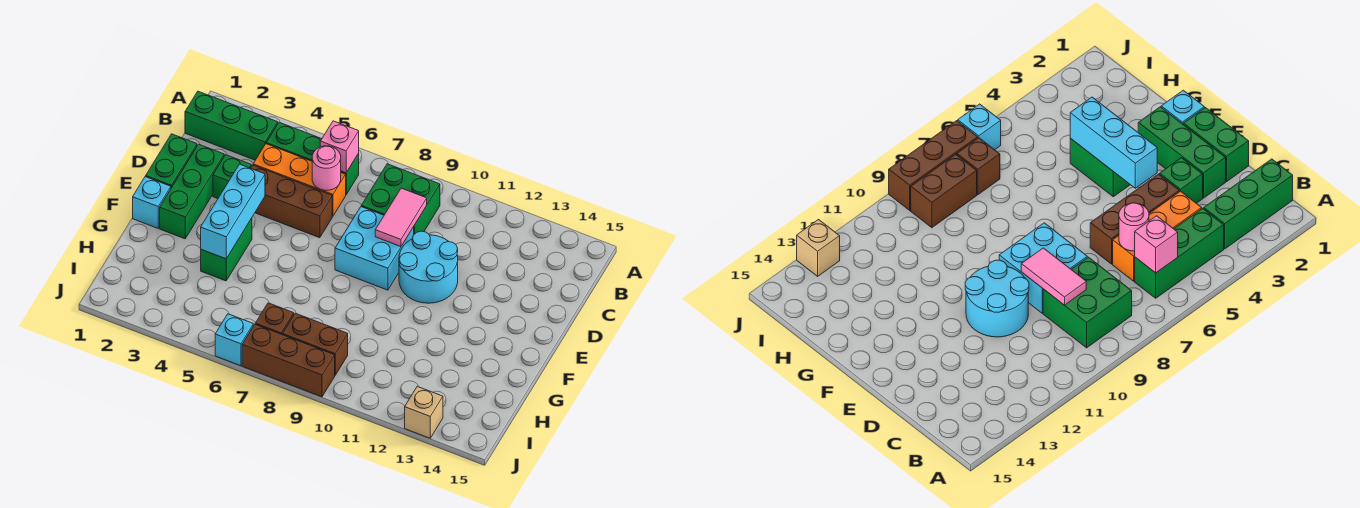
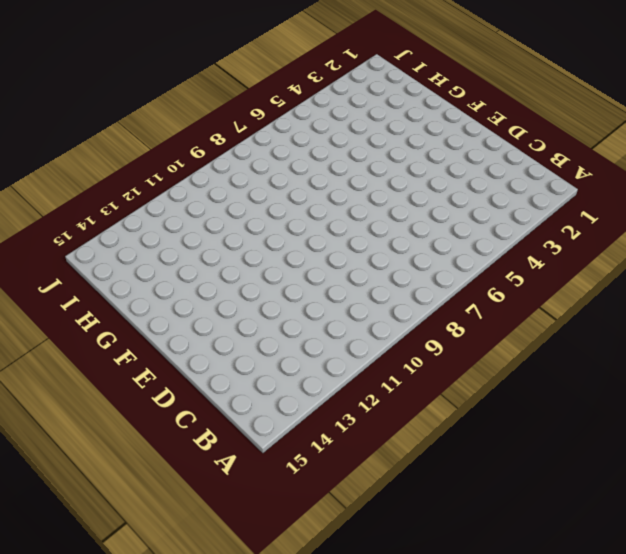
none -> green brick B1:B3 level 1
none -> green brick B4:B6 level 1
none -> green brick B8:C9 level 1

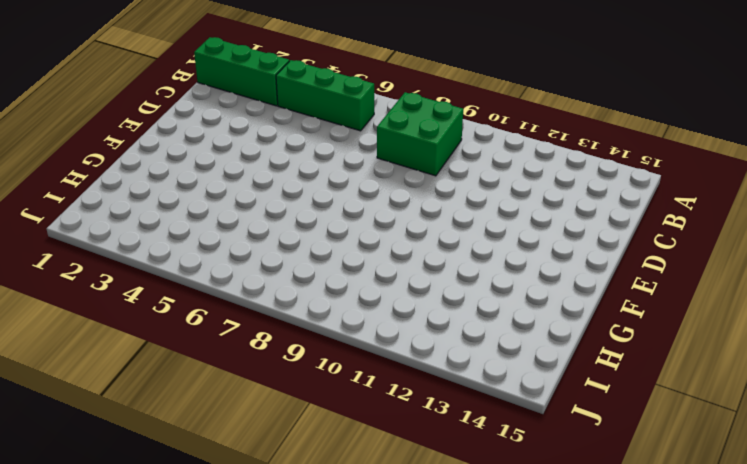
none -> orange brick C4:C6 level 1
none -> green brick D1:E1 level 1
none -> green brick D2:F2 level 1

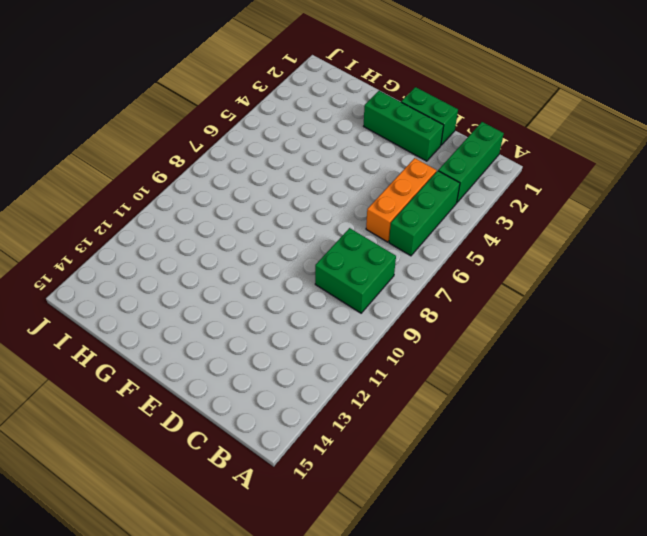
none -> green brick D3 level 1
none -> brown brick D4:D6 level 1
none -> cyan brick D8:E9 level 1

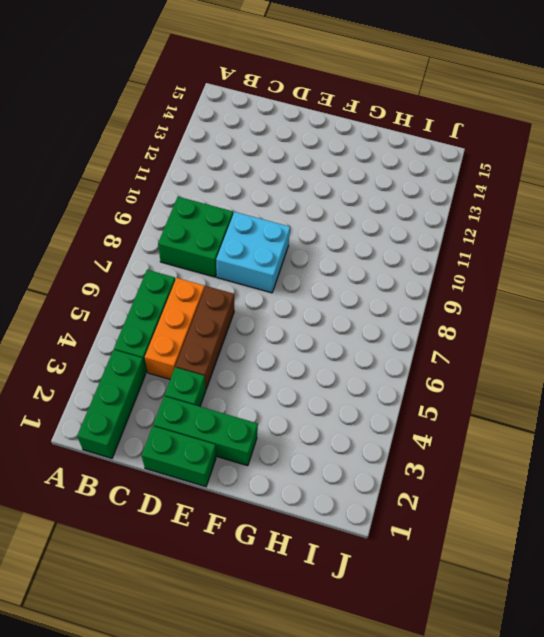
none -> cyan round brick D10:E11 level 1
none -> cyan brick F1 level 1
none -> green brick F4:G4 level 1

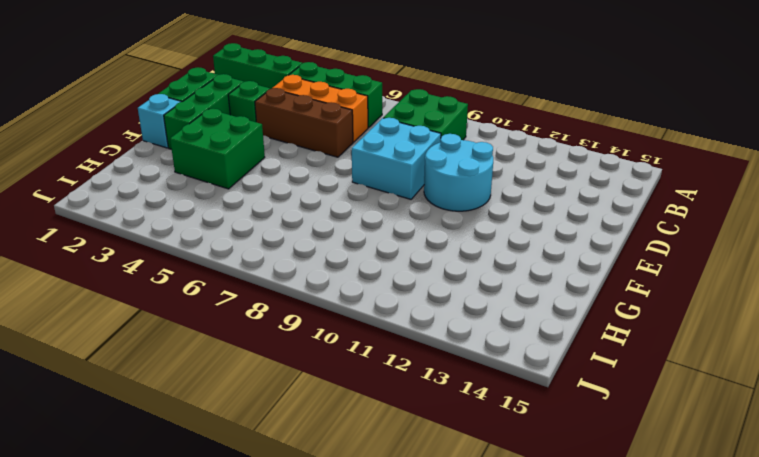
green brick F3:G4 level 1 -> green brick F4:G4 level 1
none -> brown brick I7 level 1
none -> brown brick I8:I9 level 1
none -> cyan brick J6 level 1

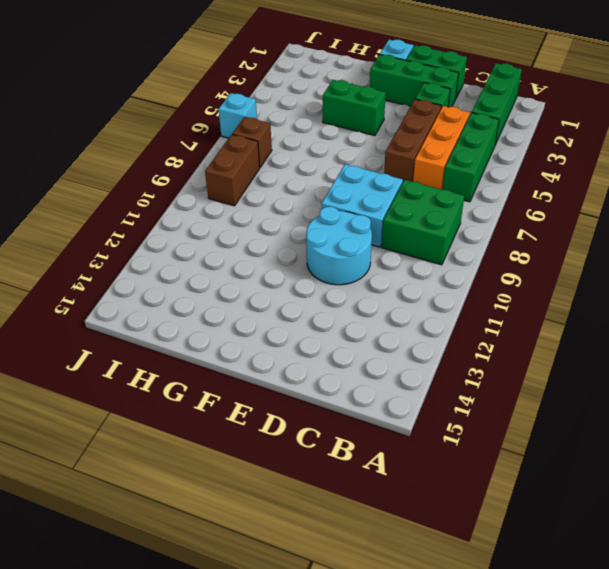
none -> brown brick J7:J9 level 1
none -> tan brick J13 level 1
none -> pink brick B6 level 2

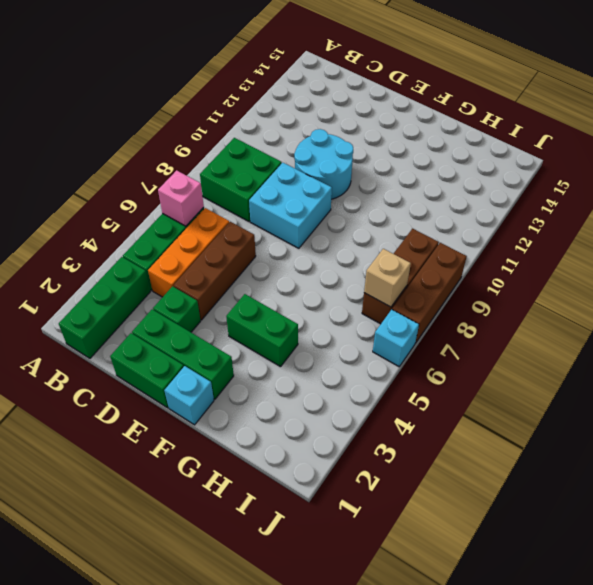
tan brick I7 level 2 -> tan brick J13 level 1
none -> pink round brick C6 level 2
none -> pink tile C9:D9 level 2
none -> cyan brick E4:G4 level 2

